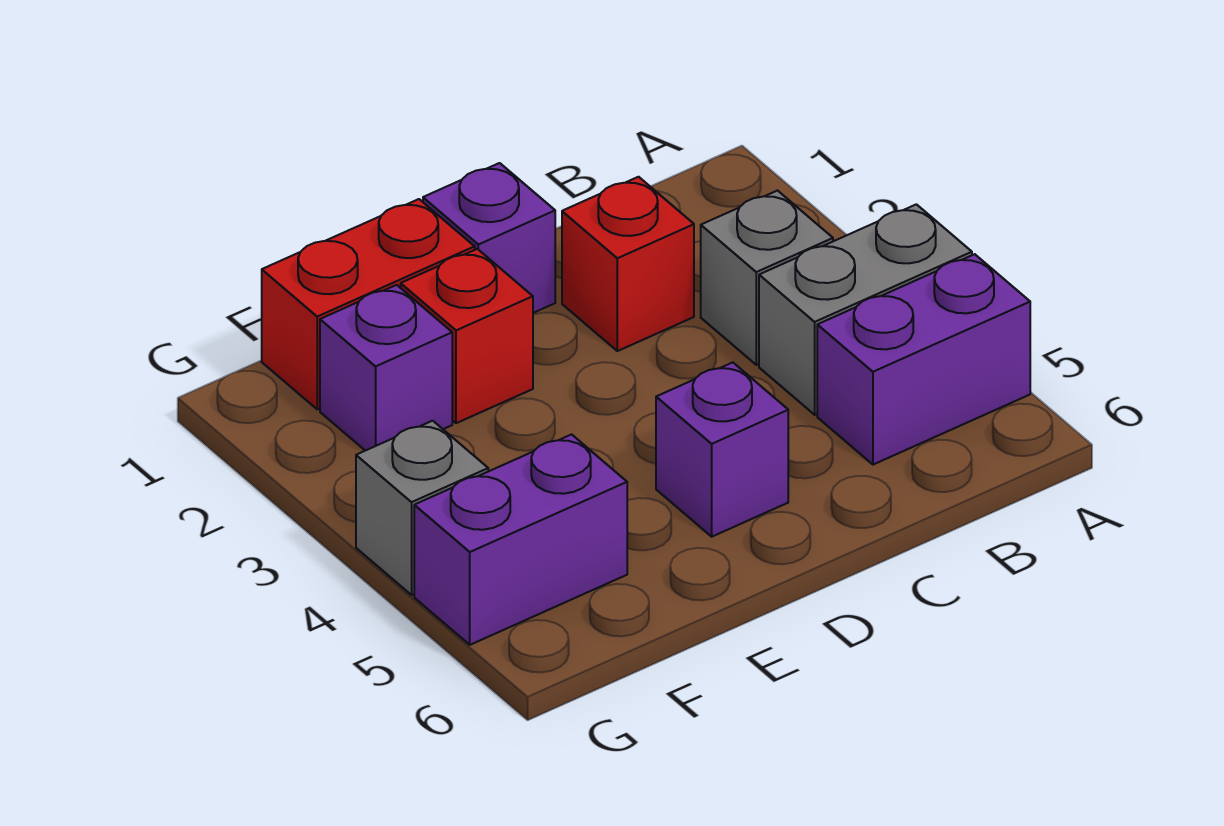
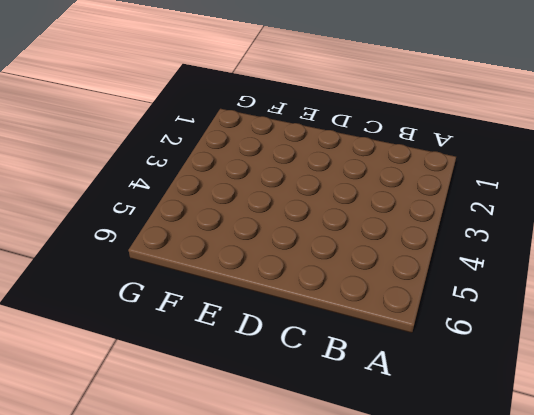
none -> grey brick A4:B4 level 1
none -> purple brick A5:B5 level 1

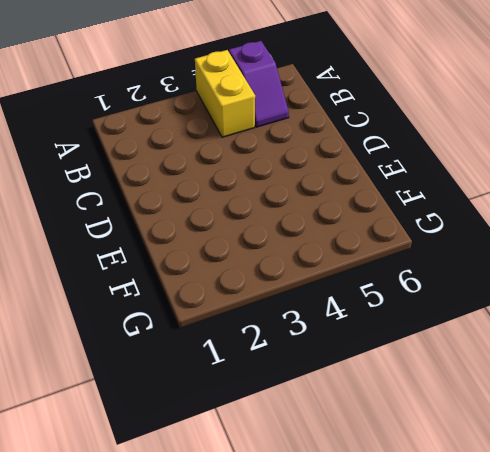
yellow brick A4:B4 level 1 -> grey brick A4:B4 level 1
purple slope A5:B5 level 1 top A -> purple brick A5:B5 level 1
none -> grey brick B3 level 1
none -> red brick C2 level 1

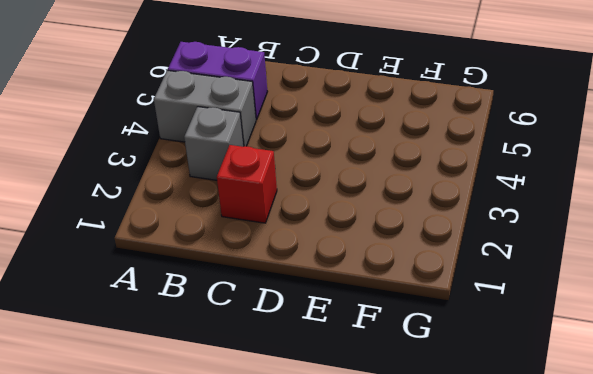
none -> purple brick D1 level 1
none -> purple brick D5 level 1

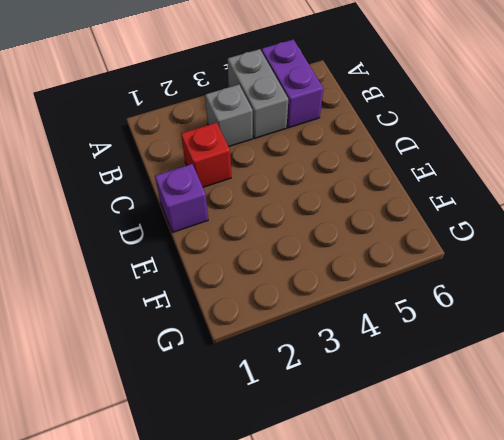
none -> purple brick D5 level 1
none -> red brick E1:F1 level 1

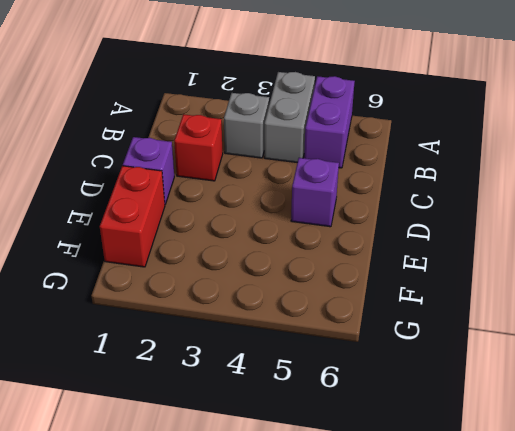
none -> red brick E2 level 1
none -> purple brick F2 level 1

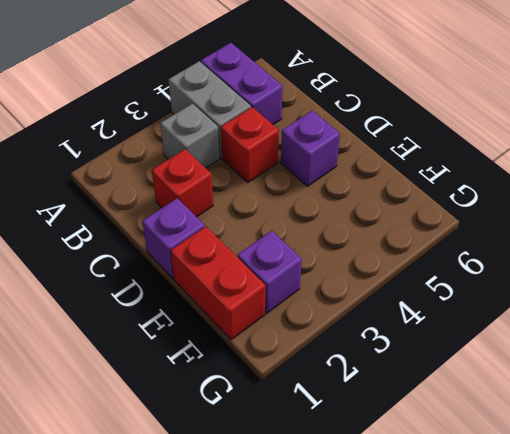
red brick C4 level 1 -> red brick E2 level 1
none -> purple brick F5:G5 level 1
none -> grey brick G4 level 1

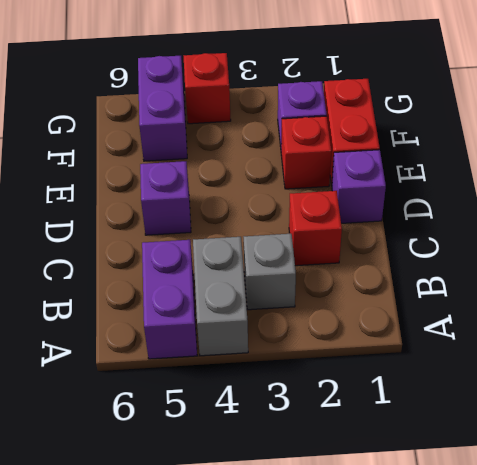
red brick G4 level 1 -> grey brick G4 level 1

